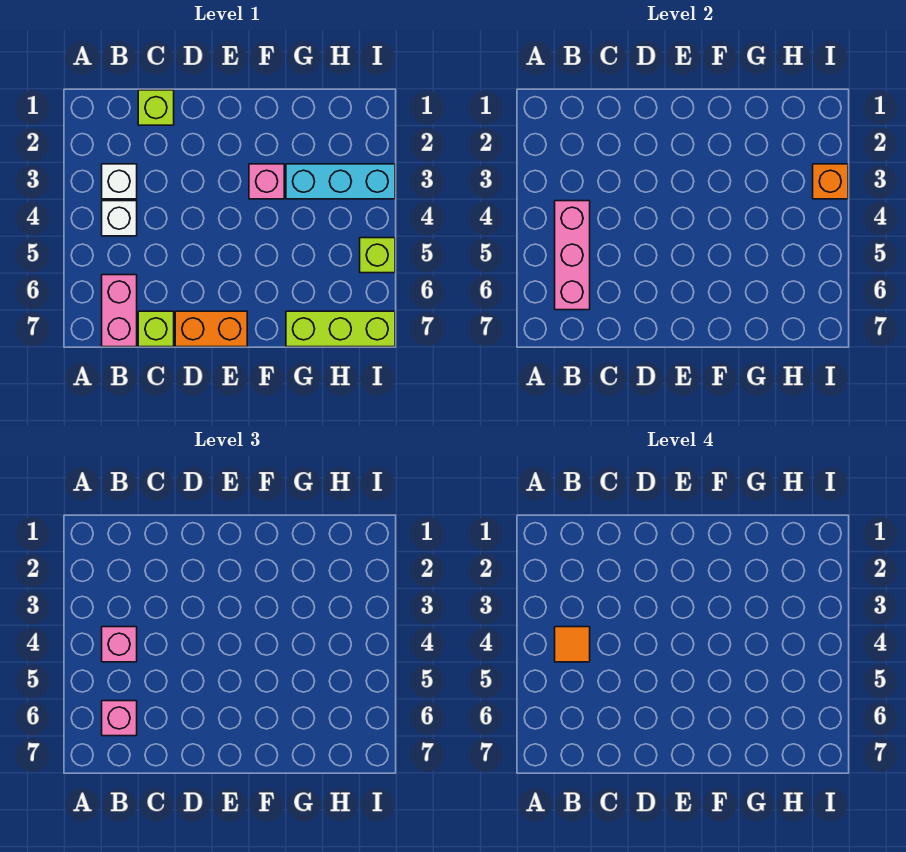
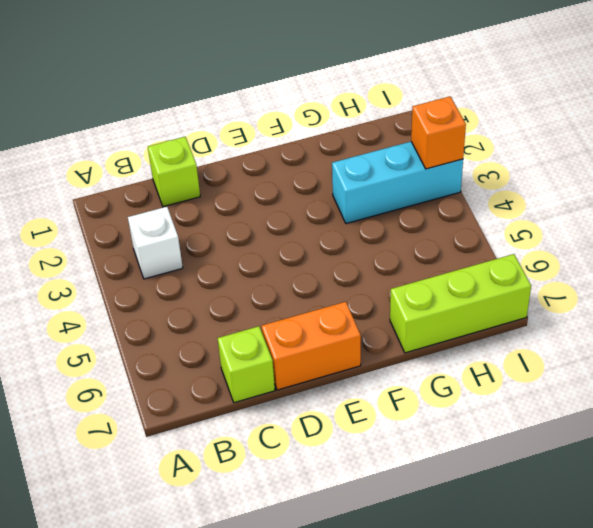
none -> white brick B4 level 1
none -> pink brick B6:B7 level 1
none -> pink brick F3 level 1

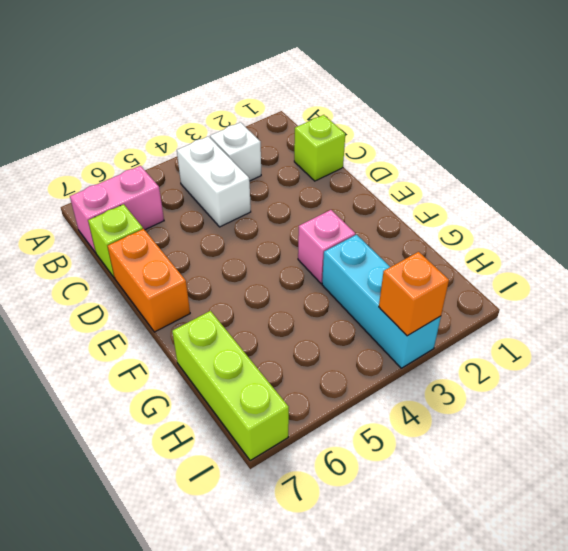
white brick B4:C4 level 1 -> white brick B4 level 1
none -> lime brick I5 level 1
none -> pink brick B4:B6 level 2
none -> pink brick B4 level 3

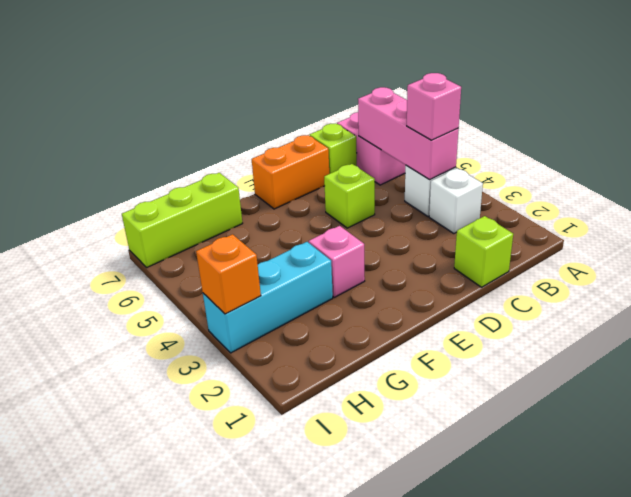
lime brick D5 level 1 -> lime brick I5 level 1
none -> pink brick B6 level 3
none -> orange tile B4 level 4

